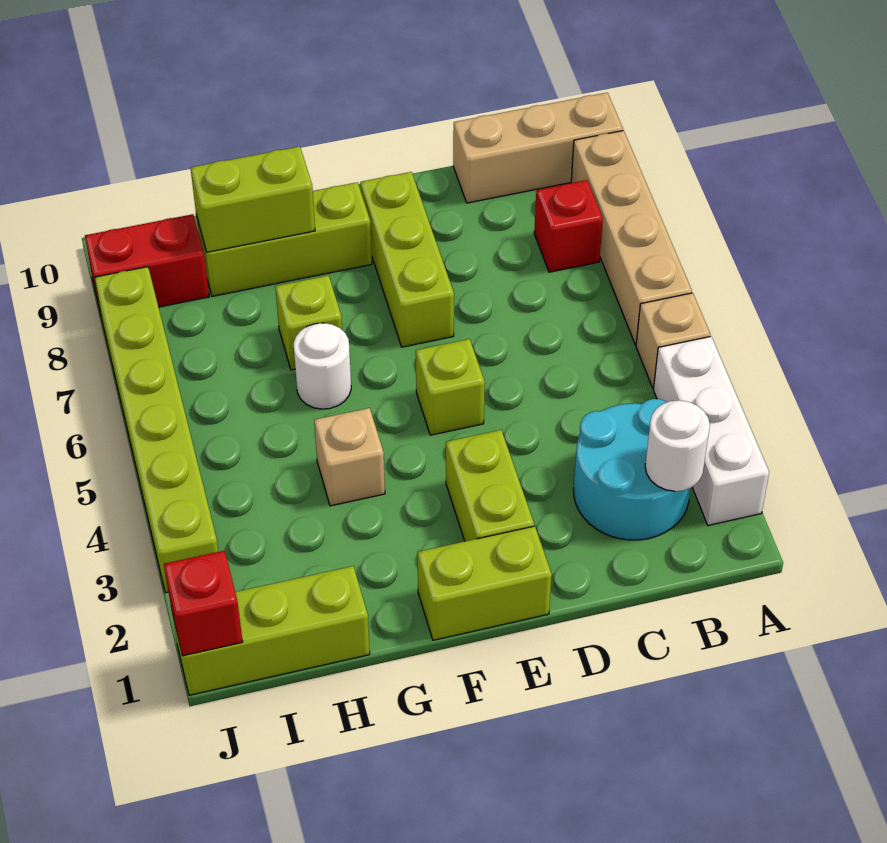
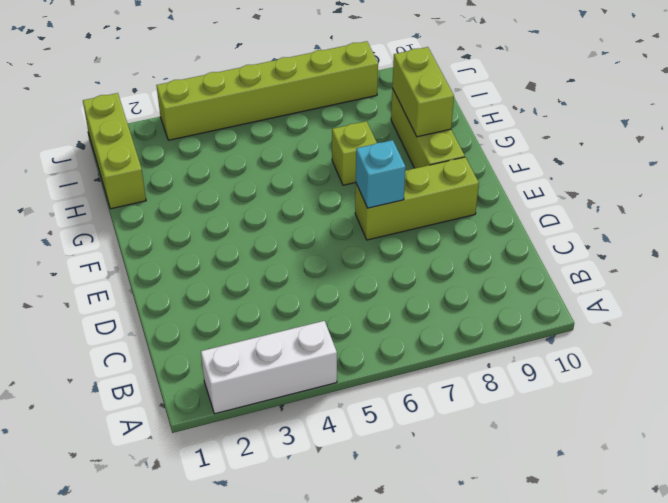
cyan brick E7 level 2 -> none
none -> tan brick A5 level 1
none -> tan brick A6:A9 level 1
none -> tan brick A10:C10 level 1

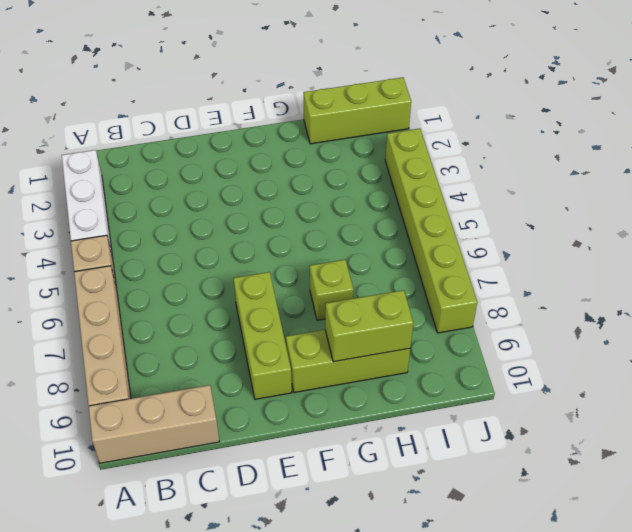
none -> cyan round brick B2:C3 level 1
none -> red brick B8 level 1
none -> lime brick E1:F1 level 1

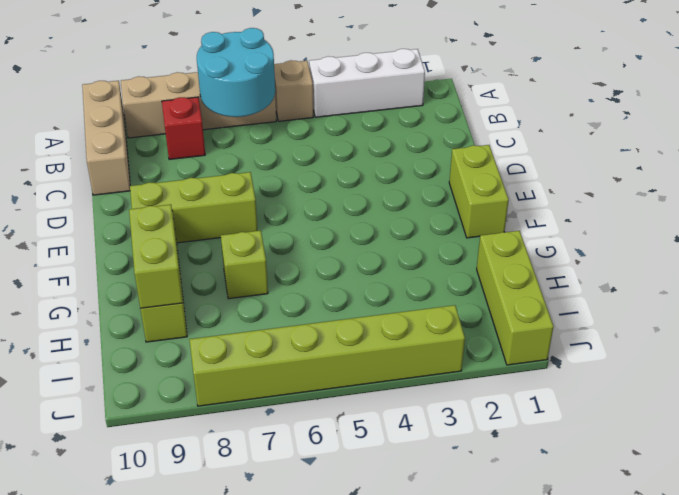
cyan round brick A6:B7 level 2 -> cyan round brick B2:C3 level 1
none -> lime brick E2:E3 level 1
none -> lime brick E5 level 1
none -> tan brick G4 level 1

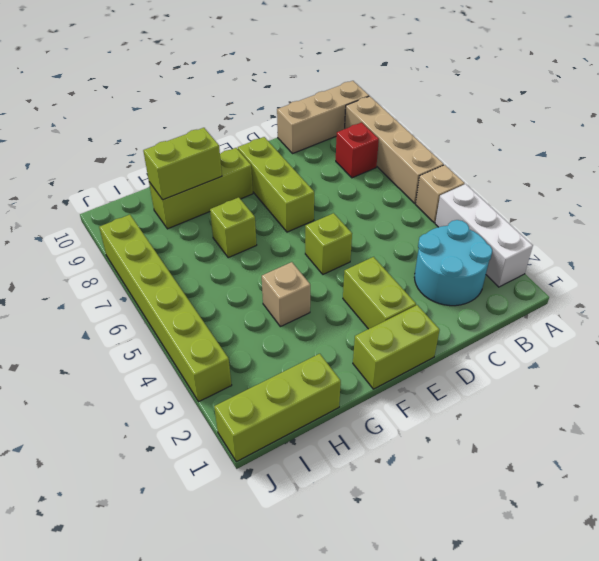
none -> white round brick G6 level 1
none -> red brick I9:J9 level 1
none -> white round brick B2 level 2

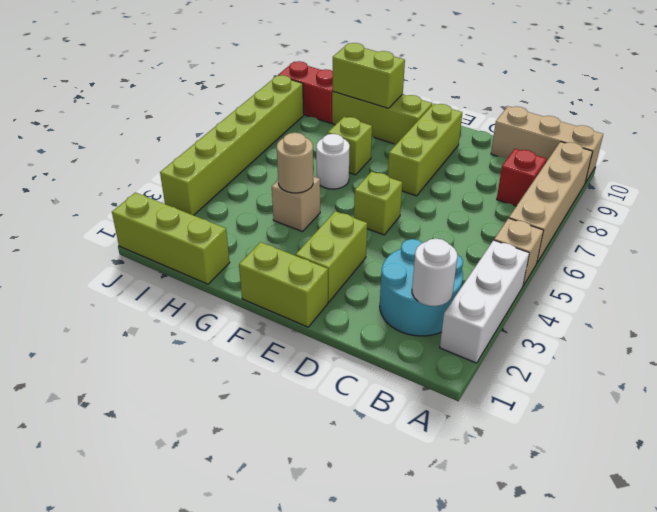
tan round brick G4 level 2 -> none
none -> red brick J1 level 2

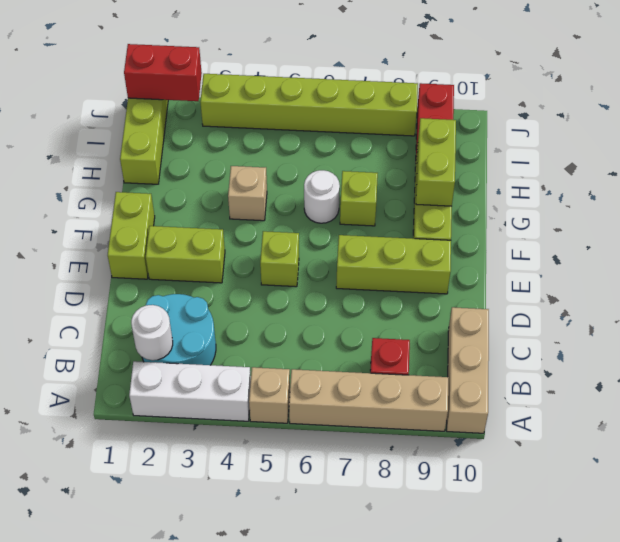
red brick J1:J2 level 2 -> red brick J1 level 2

